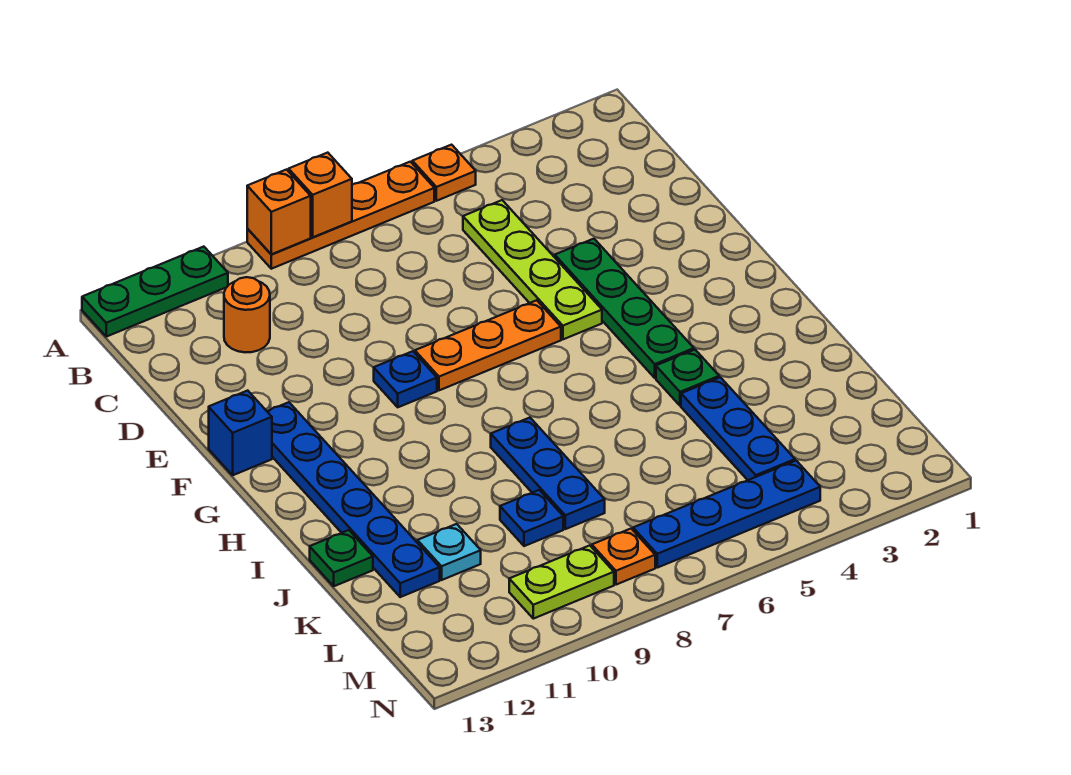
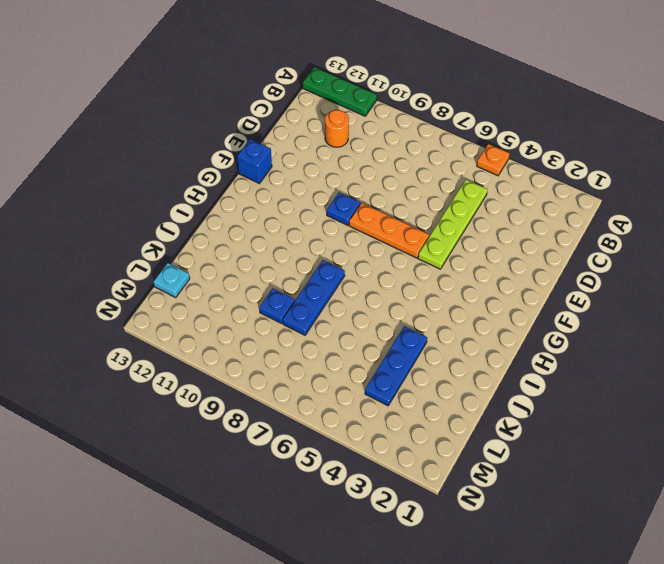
cyan plate L13 level 1 -> cyan plate K11 level 1
none -> orange plate A6:A9 level 1
none -> green plate E4:H4 level 1
none -> blue plate F12:K12 level 1

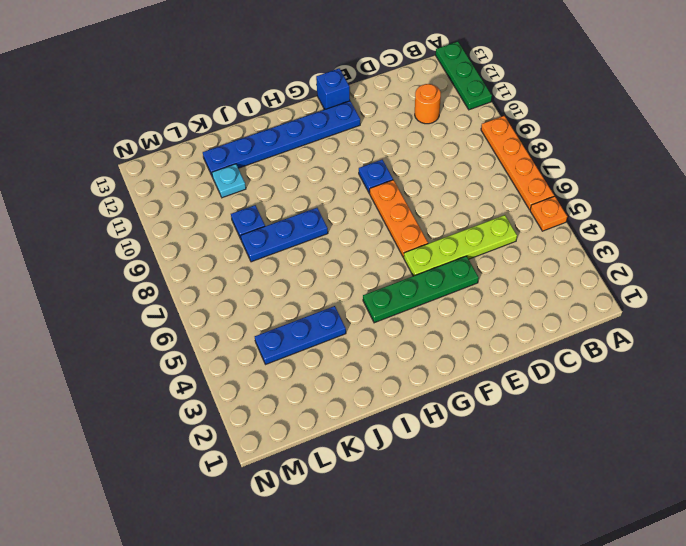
none -> green plate I4 level 1
none -> green plate J13 level 1
none -> blue plate M4:M7 level 1

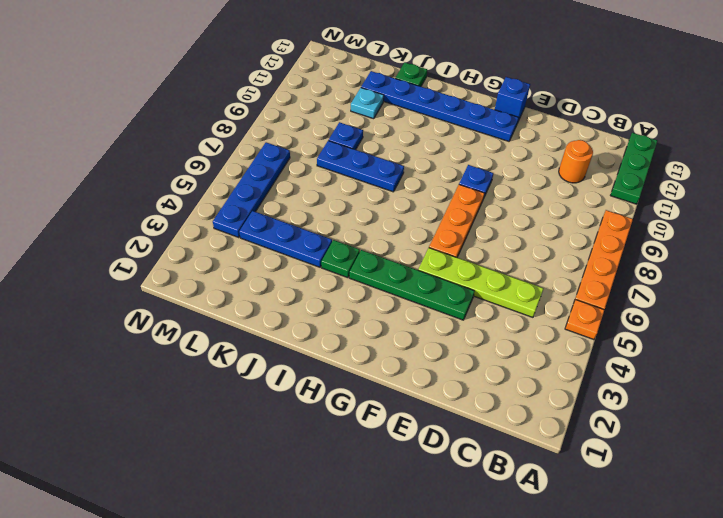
none -> orange plate M8 level 1
none -> lime plate M9:M10 level 1
none -> orange brick A8 level 2

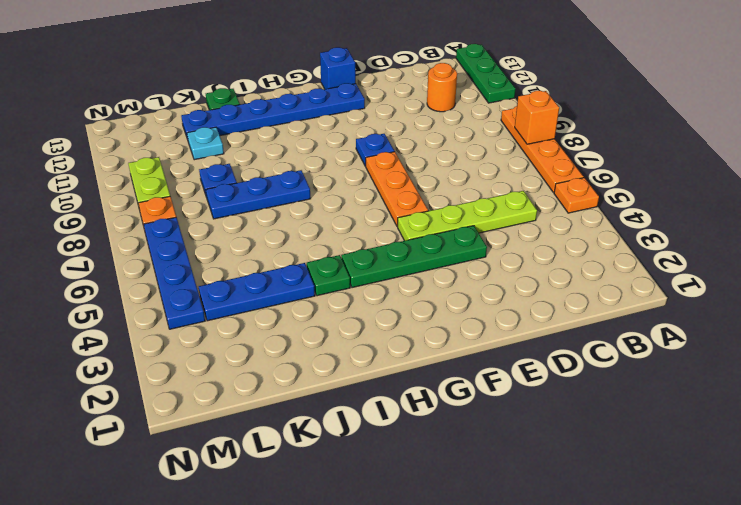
none -> orange brick A9 level 2

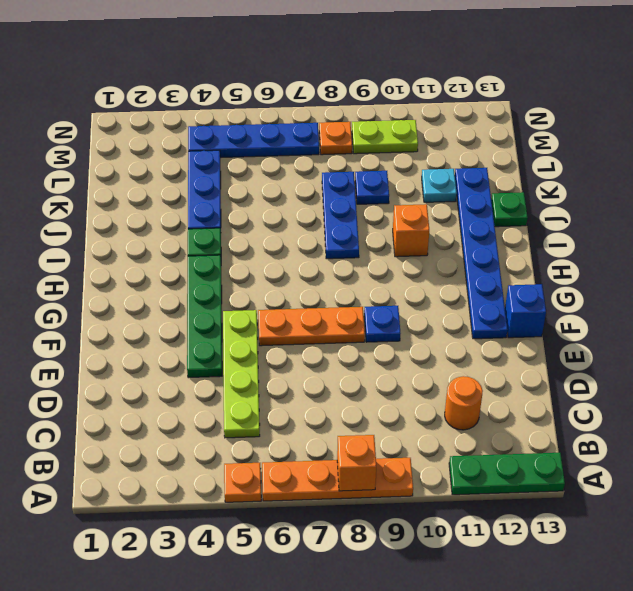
orange brick I10 level 1 -> orange brick A9 level 2

